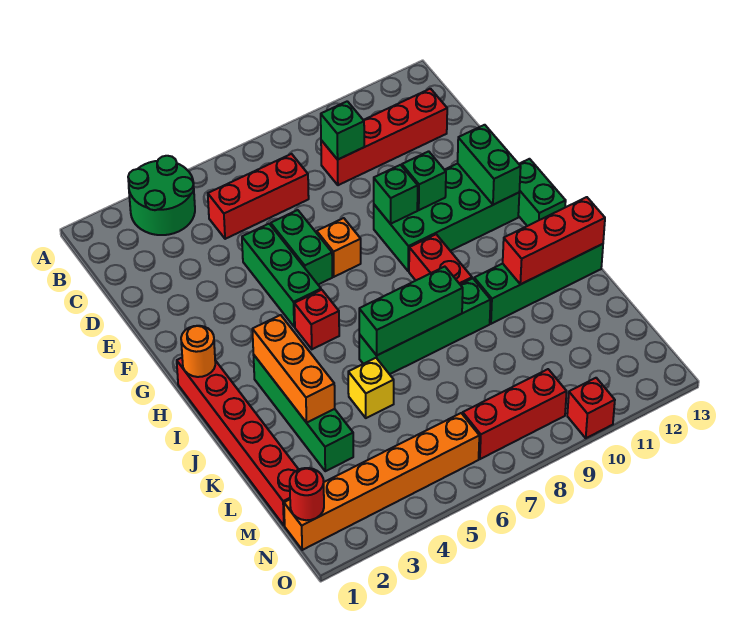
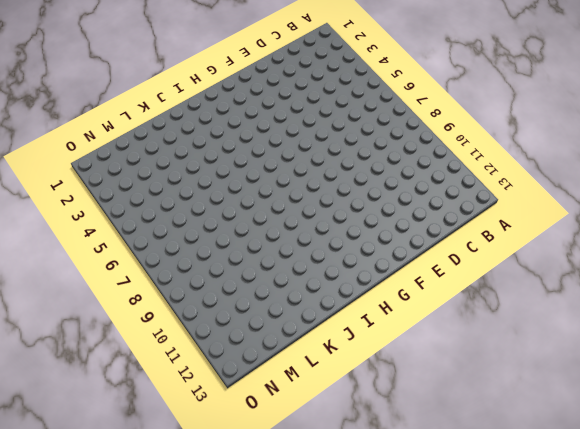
none -> green round brick A3:B4 level 1
none -> red brick C5:C7 level 1
none -> red brick C9:C12 level 1

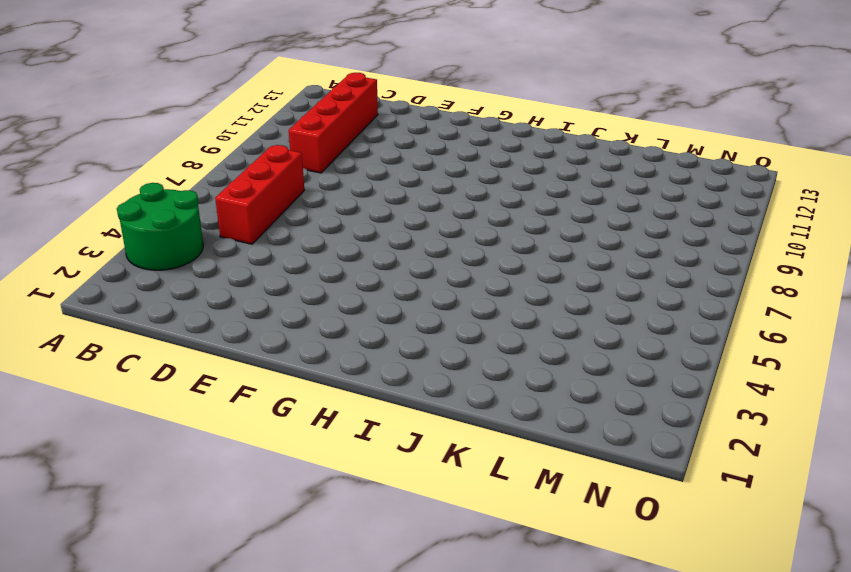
none -> green brick E5:G5 level 1
none -> green brick E6:F6 level 1
none -> orange brick F7 level 1

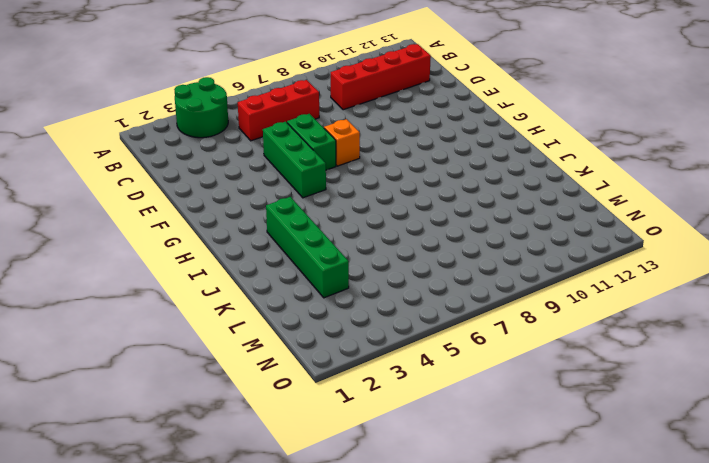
none -> green brick F9:G12 level 1
none -> green brick G13:H13 level 1
none -> red brick H1:M1 level 1

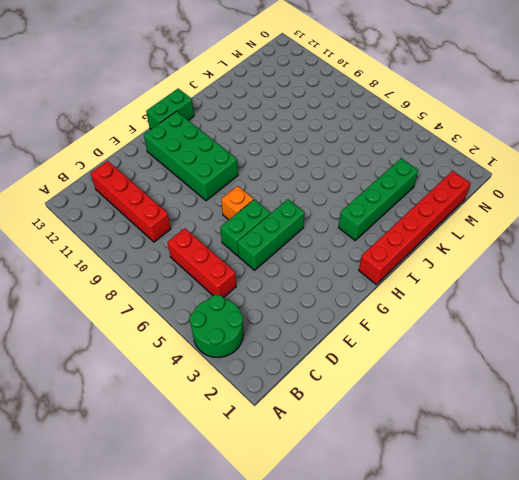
none -> red brick H5 level 1
none -> red brick H9:I9 level 1
none -> green brick J6:J9 level 1

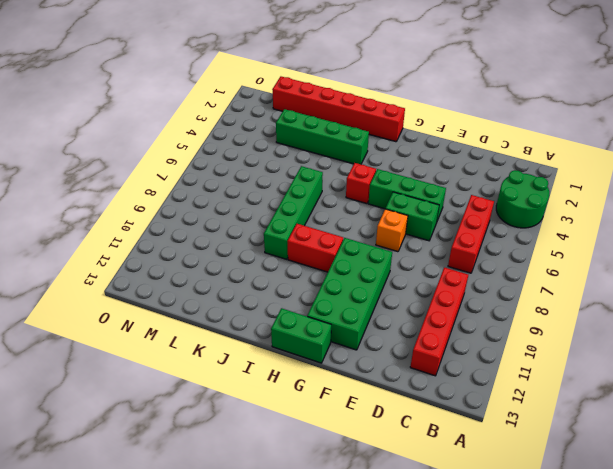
none -> green brick J10:J13 level 1
none -> yellow brick K5 level 1
none -> orange brick N1:N6 level 1

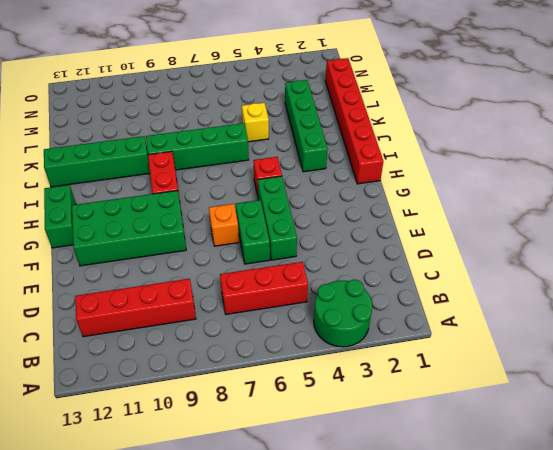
none -> orange brick N1:N6 level 1
none -> red brick N7:N9 level 1
none -> red brick O10 level 1

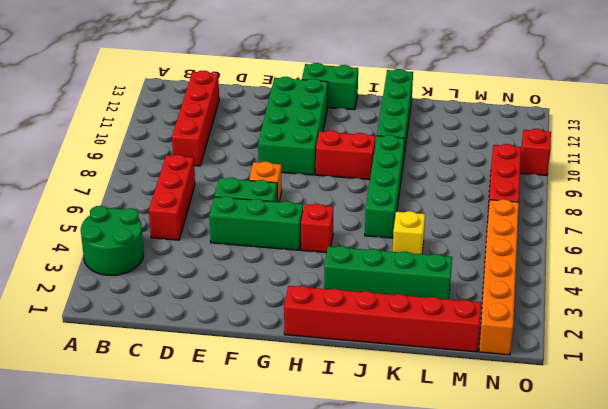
none -> green brick C9 level 2
none -> green brick F9 level 2
none -> green brick F10 level 2

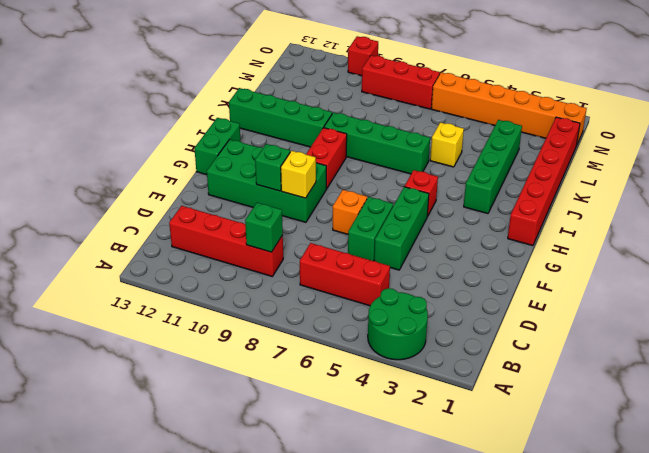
yellow brick F9 level 2 -> green brick F9 level 2
none -> green brick F12:G12 level 2
none -> orange round brick H1 level 2
none -> orange brick I3:K3 level 2

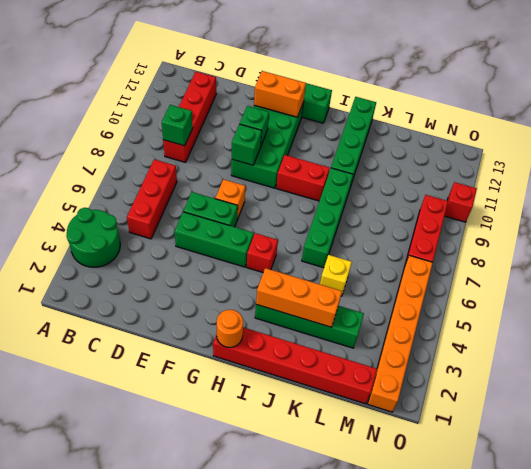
orange brick F12:G12 level 2 -> green brick F12:G12 level 2
none -> green brick J6:J8 level 2
none -> red brick J11:J13 level 2
none -> red round brick N1 level 2

